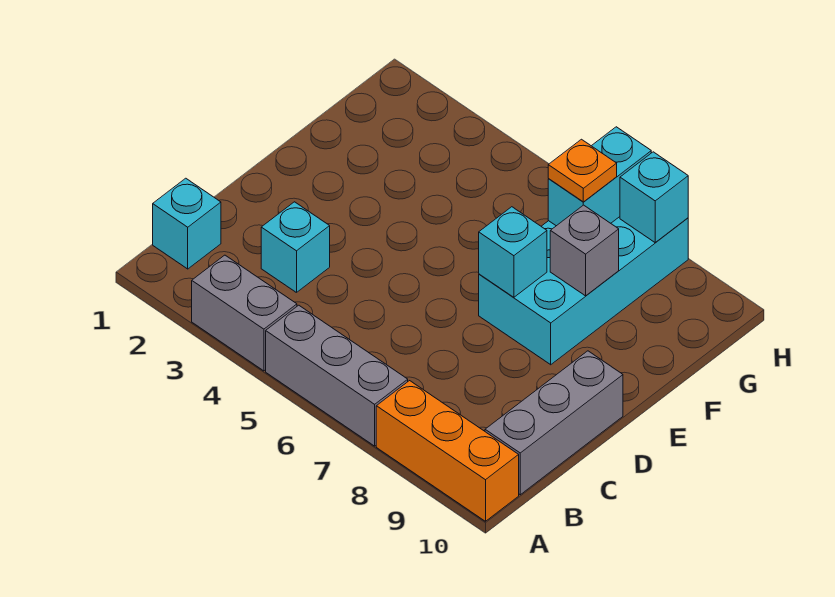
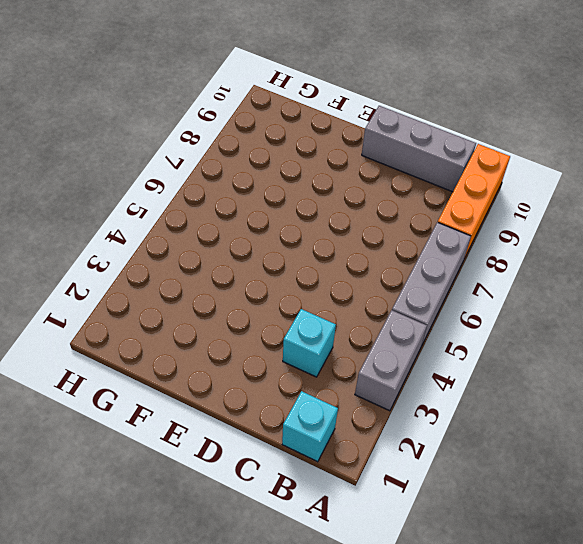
none -> cyan brick E7:H8 level 1
none -> cyan brick E7 level 2
none -> grey brick F8 level 2

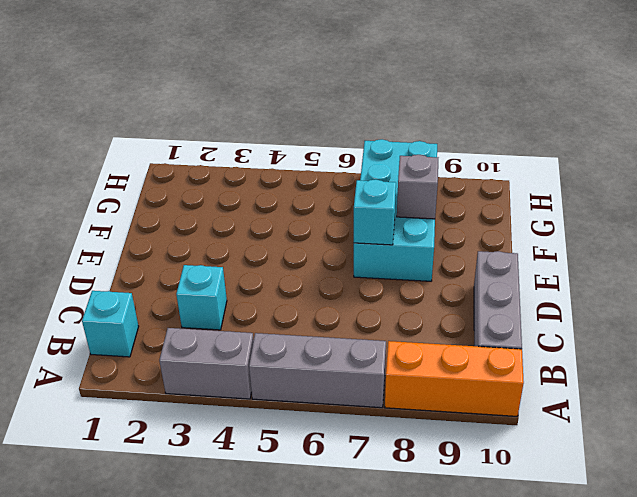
none -> cyan brick G7:H7 level 2
none -> cyan brick H8 level 2
none -> orange plate G7 level 3

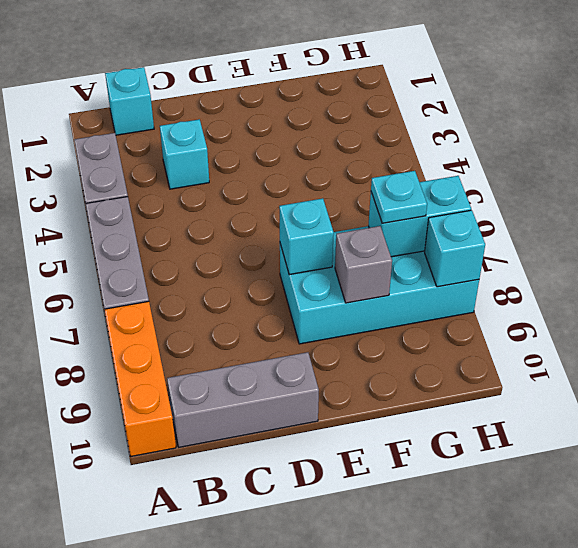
cyan plate G7 level 3 -> orange plate G7 level 3

